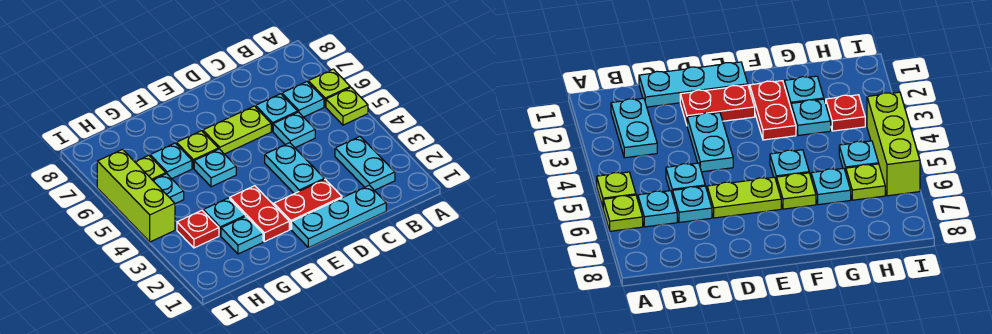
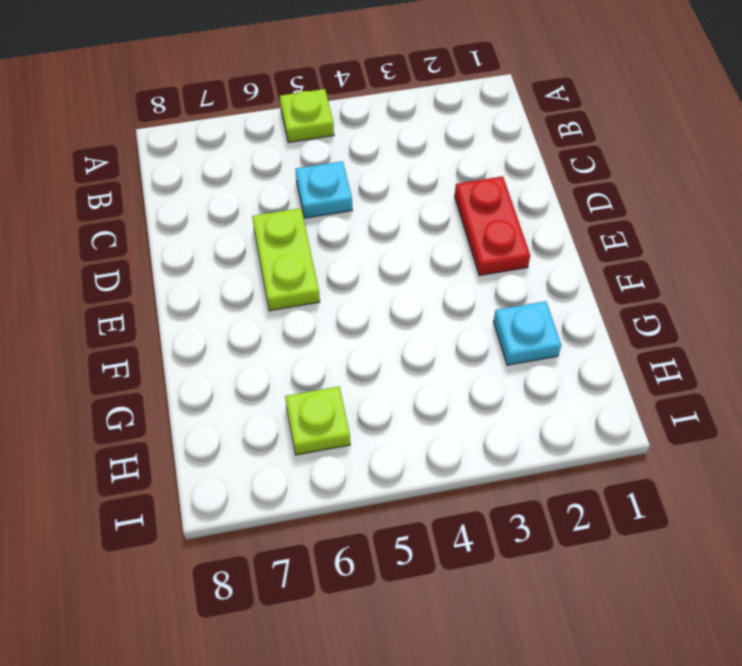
none -> lime plate A6 level 1
none -> cyan plate B2:B3 level 1
none -> cyan plate B6 level 1

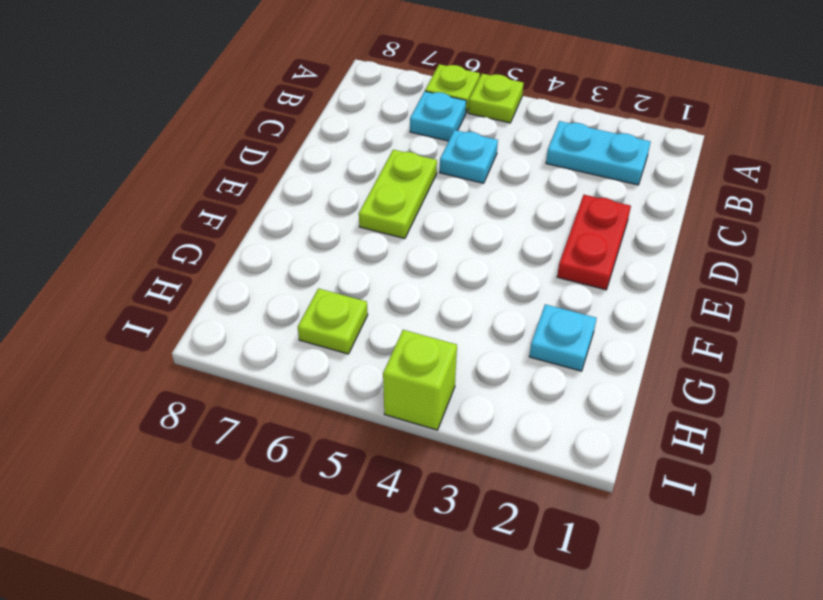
lime brick I4 level 1 -> lime brick I4:I6 level 1
none -> cyan plate C1:E1 level 1
none -> cyan plate C6 level 1
none -> cyan plate D3:D4 level 1

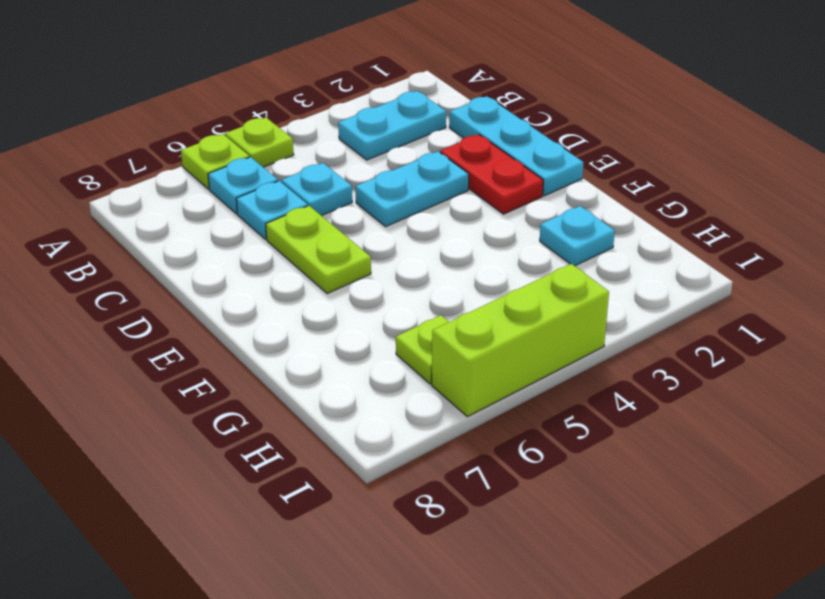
none -> red plate F2:F3 level 1
none -> cyan plate F5 level 1
none -> lime plate F6 level 1

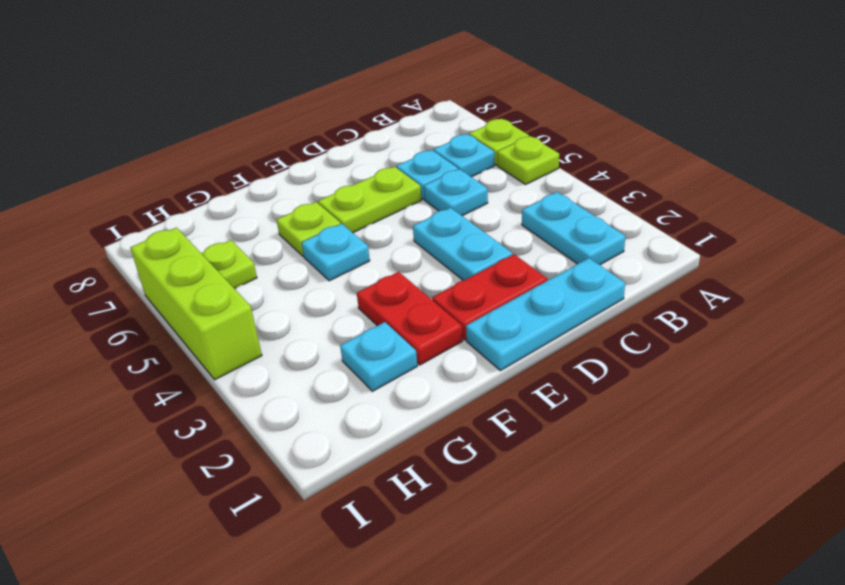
none -> cyan plate G3 level 1
none -> cyan plate G6 level 1
none -> red plate H3 level 1

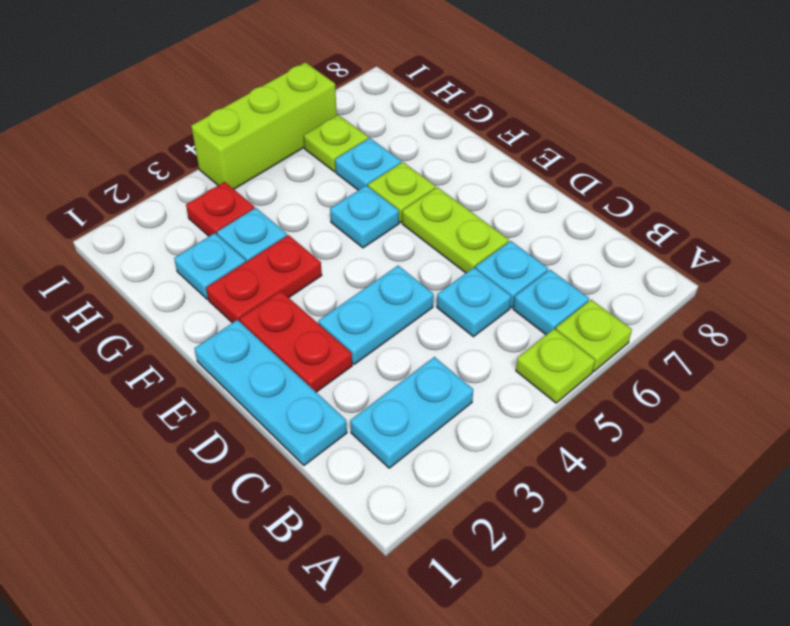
none -> cyan plate H5 level 1

